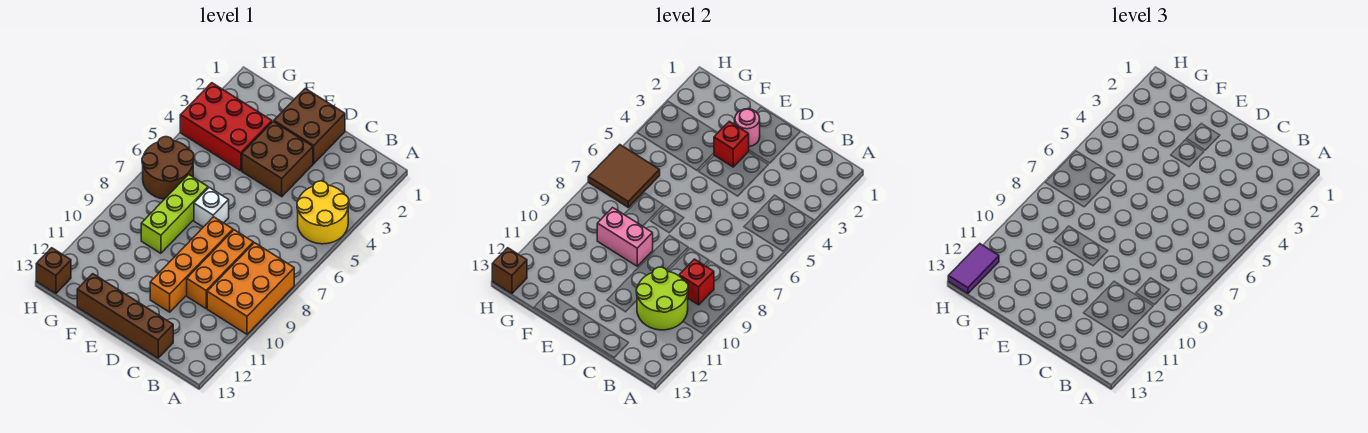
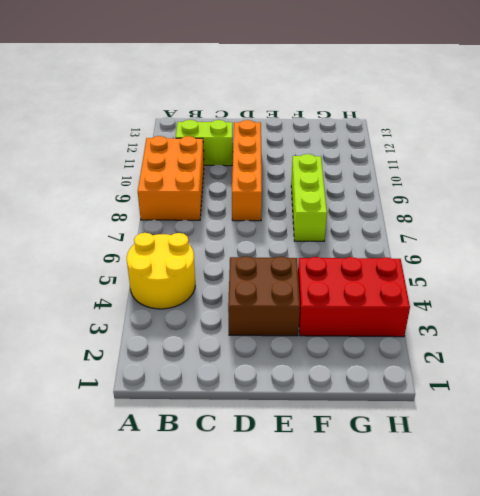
lime brick B11:C11 level 1 -> none
none -> orange brick C8:C10 level 1
none -> brown brick C13:F13 level 1
none -> brown brick D1:E2 level 1

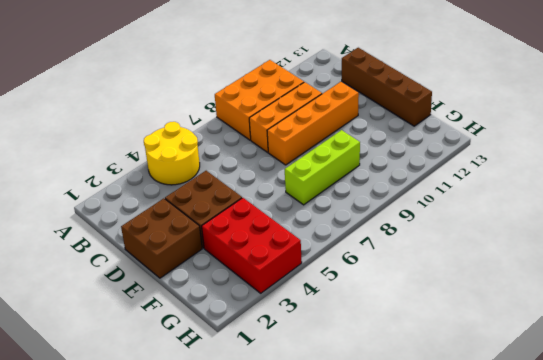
none -> white brick E7 level 1
none -> brown round brick G6:H7 level 1
none -> brown brick H13 level 1

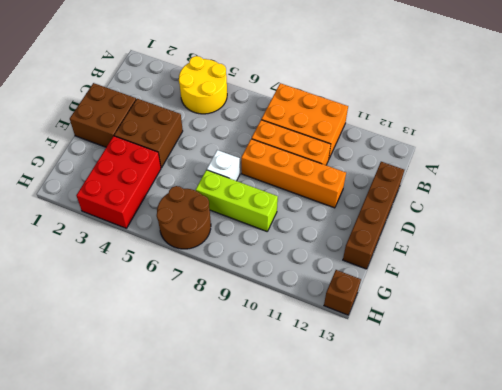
none -> red brick B9 level 2
none -> lime round brick B10:C11 level 2
none -> pink round brick E2 level 2

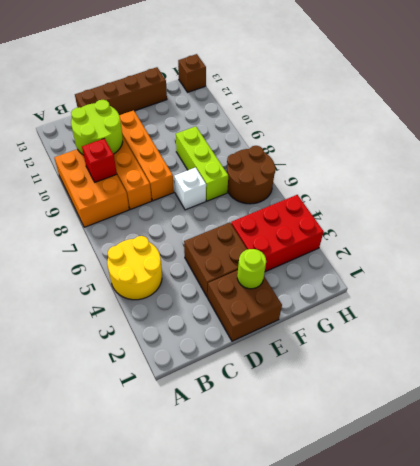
lime round brick E2 level 2 -> pink round brick E2 level 2
none -> red brick E3 level 2
none -> pink brick E9:F9 level 2
none -> brown tile G6:H7 level 2

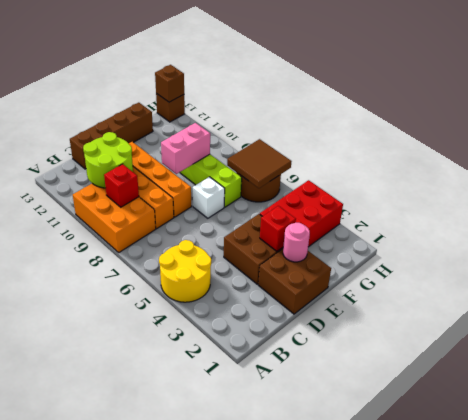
none -> purple tile H12:H13 level 3

